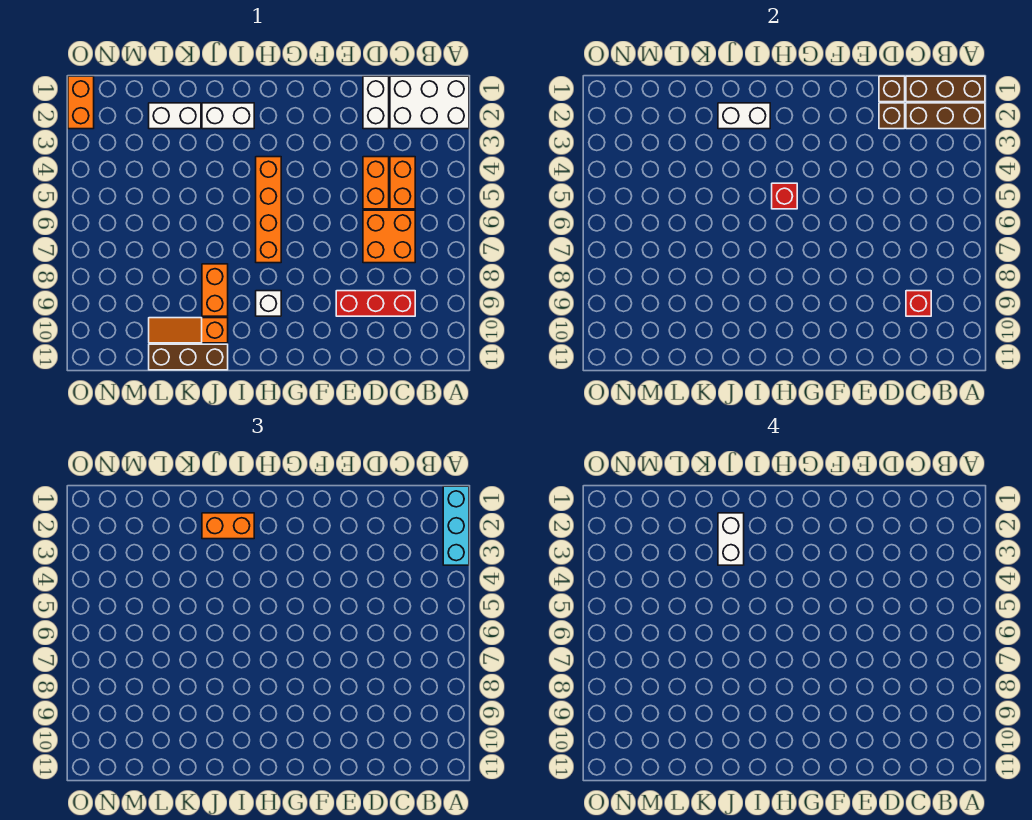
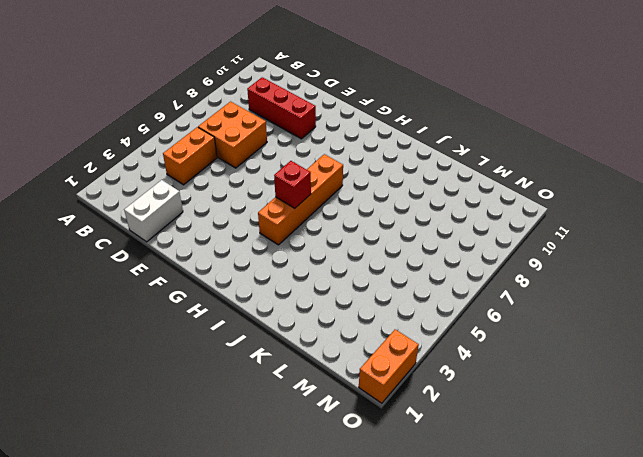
none -> white brick A1:C2 level 1
none -> orange brick D4:D5 level 1
none -> white brick H9 level 1

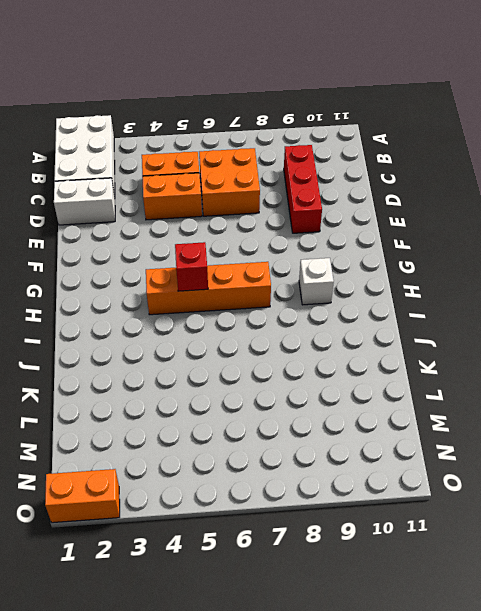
none -> white brick I2:J2 level 1
none -> orange brick J8:J9 level 1
none -> orange slope J10:L10 level 1 top J

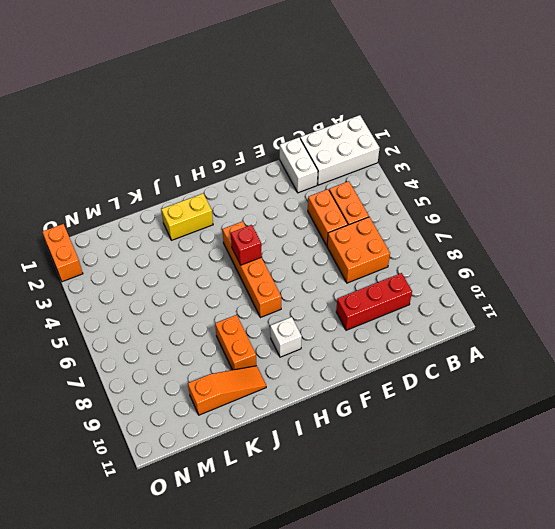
yellow brick I2:J2 level 1 -> white brick I2:J2 level 1
orange slope J10:L10 level 1 top L -> orange slope J10:L10 level 1 top J
none -> brown brick J11:L11 level 1
none -> white brick K2:L2 level 1
none -> brown brick A1:C1 level 2

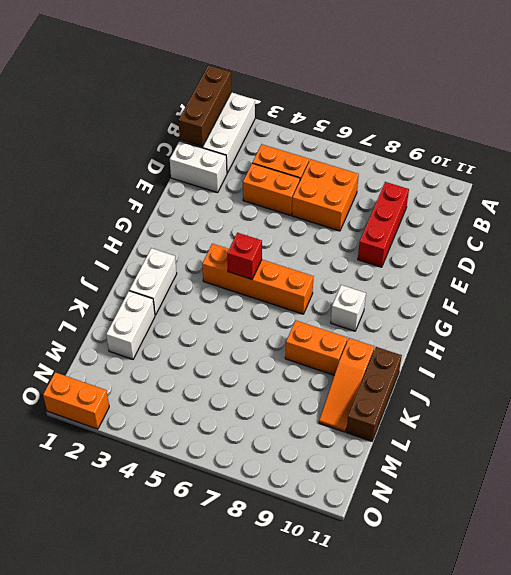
none -> brown brick A2:C2 level 2
none -> red brick C9 level 2
none -> brown brick D1 level 2

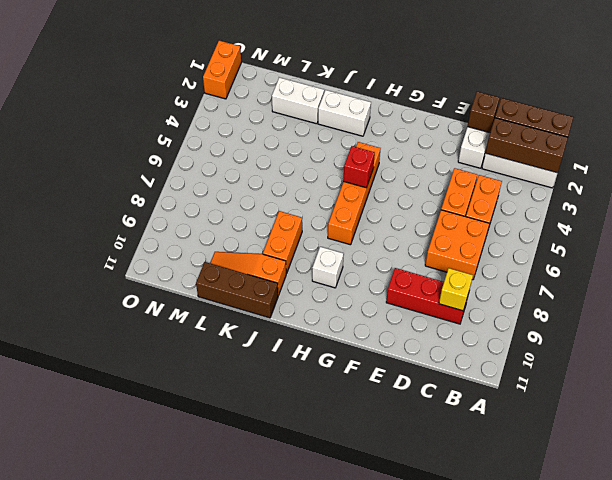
yellow brick C9 level 2 -> red brick C9 level 2
none -> brown brick D2 level 2
none -> white brick I2:J2 level 2
none -> cyan brick A1:A3 level 3

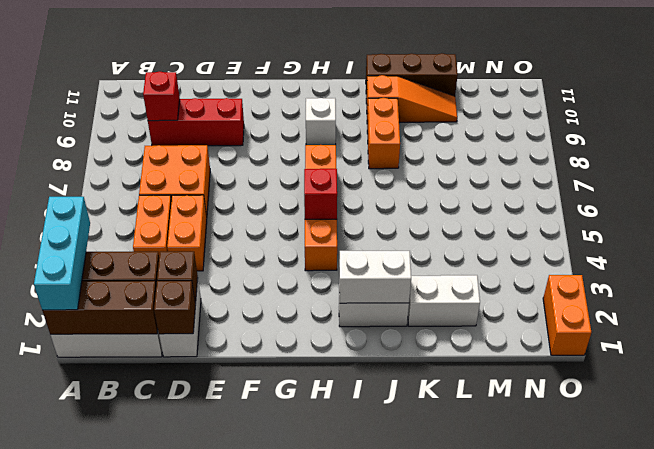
none -> orange brick I2:J2 level 3
none -> white brick J2:J3 level 4

